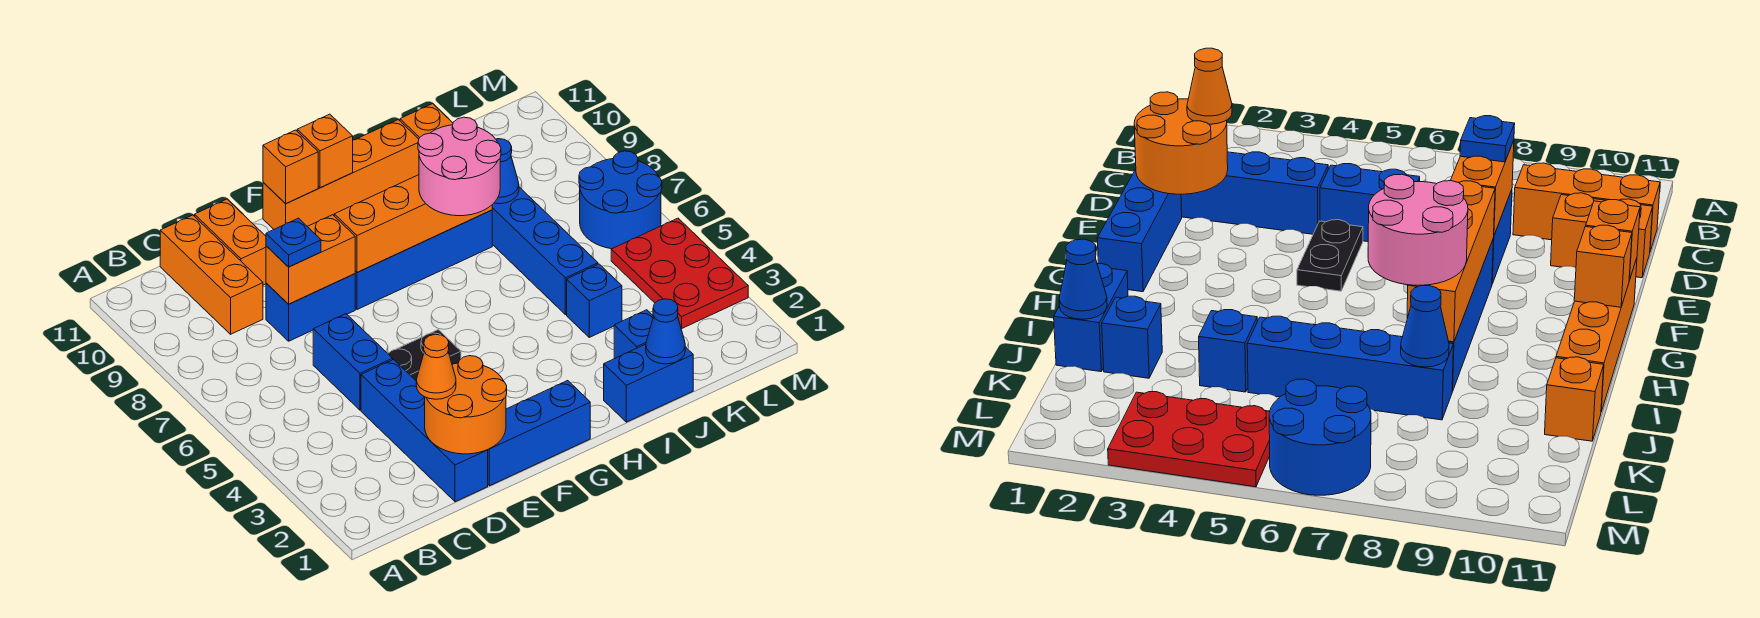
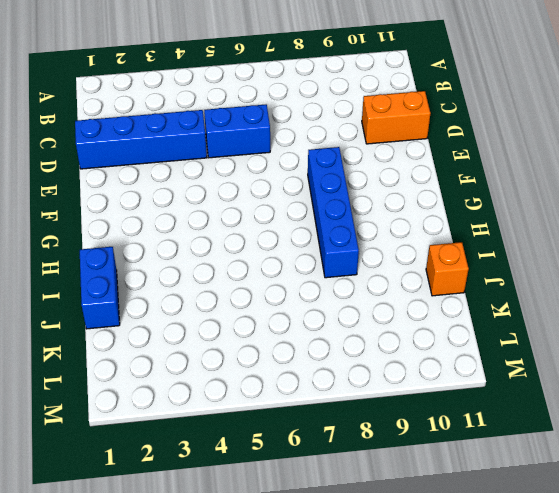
none -> orange brick C9:C11 level 1
none -> blue brick D8:E8 level 1
none -> blue brick E1:G1 level 1

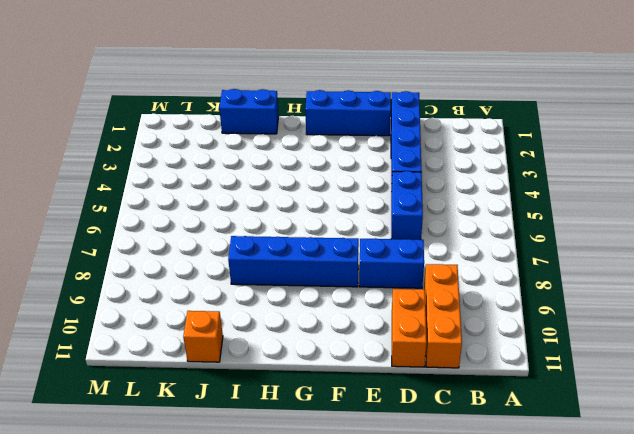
none -> black plate E5:F5 level 1
none -> orange brick F11:I11 level 1
none -> blue brick J2 level 1

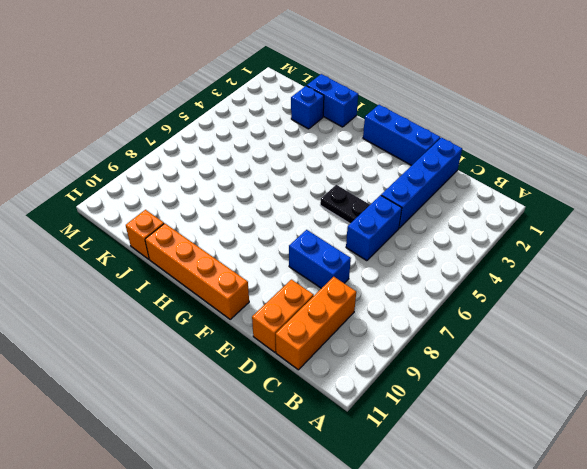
none -> blue brick F8:I8 level 1
none -> blue brick J4 level 1
none -> blue brick J5:J8 level 1

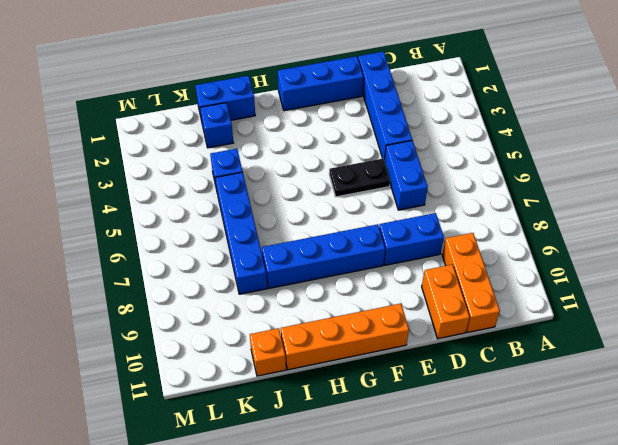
none -> red plate L3:M5 level 1
none -> blue round brick L6:M7 level 1
none -> orange round brick D1:E2 level 2

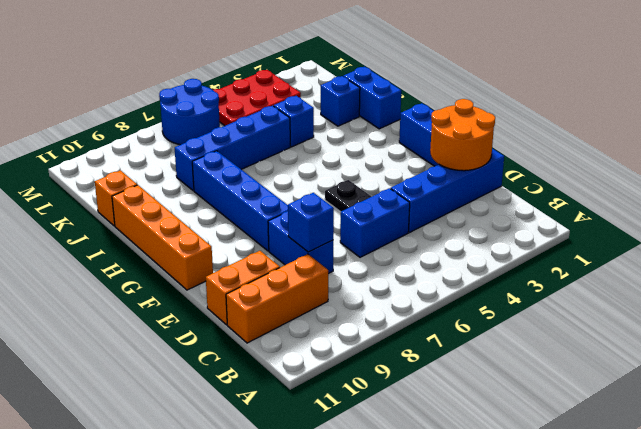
blue brick D8 level 2 -> orange brick D8:E8 level 2
none -> orange brick F8:I8 level 2
none -> orange brick F11 level 2
none -> orange brick G11 level 2

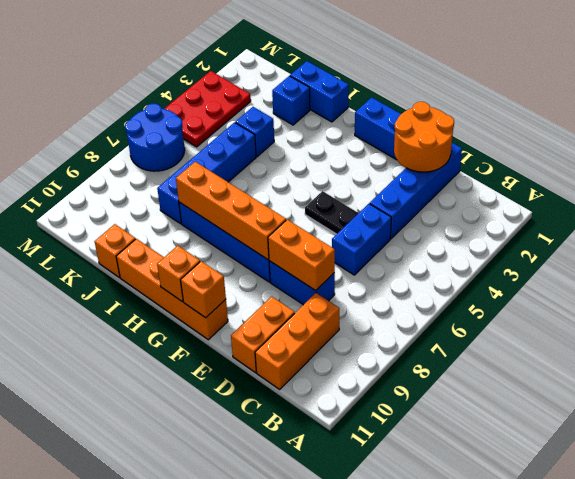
none -> blue cone J1 level 2
none -> blue cone J8 level 2
none -> orange cone D2 level 3

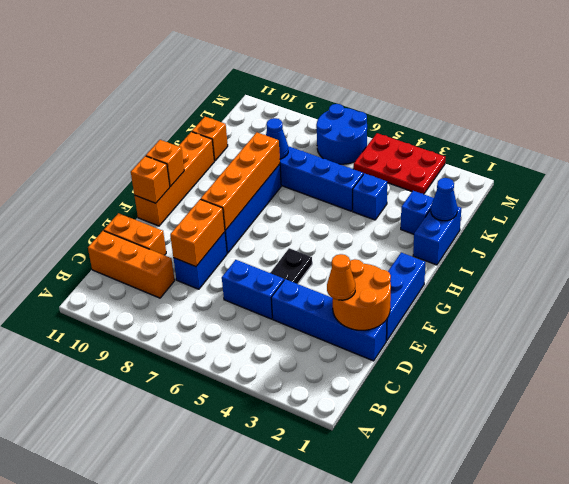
none -> blue plate D8 level 3
none -> pink round brick H7:I8 level 3

